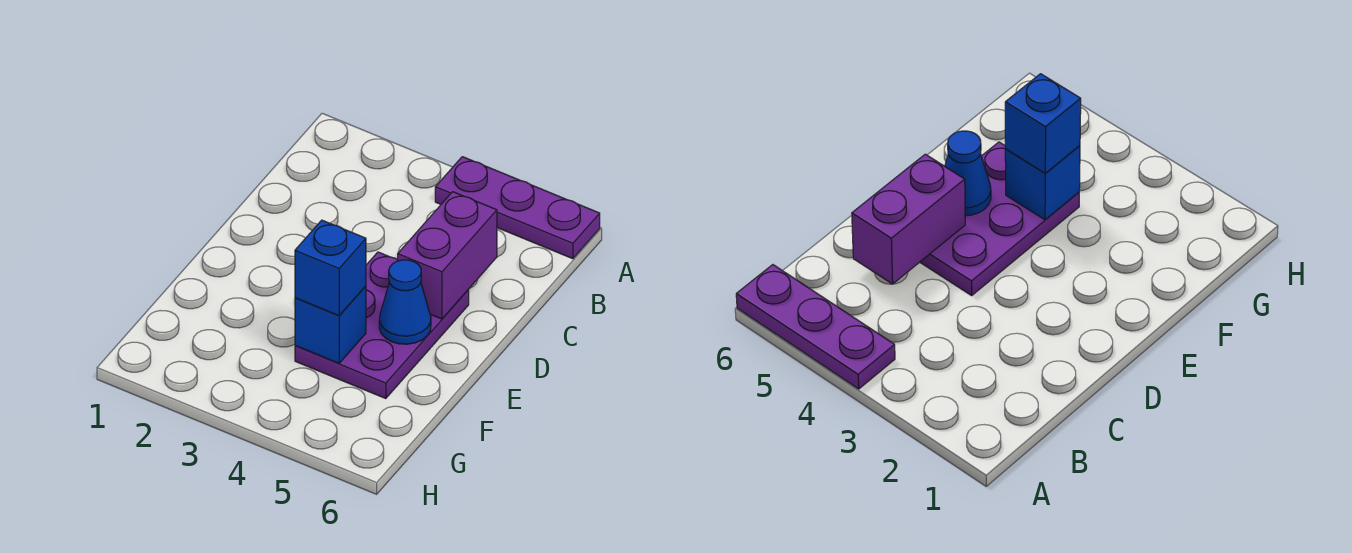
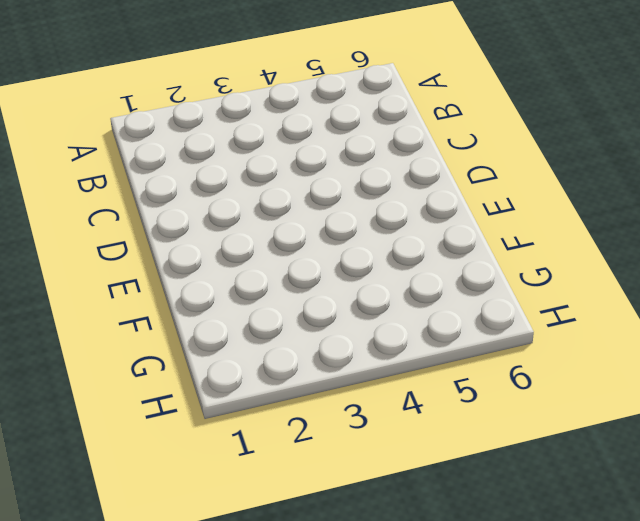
none -> purple plate A4:A6 level 1
none -> purple plate D4:F5 level 1

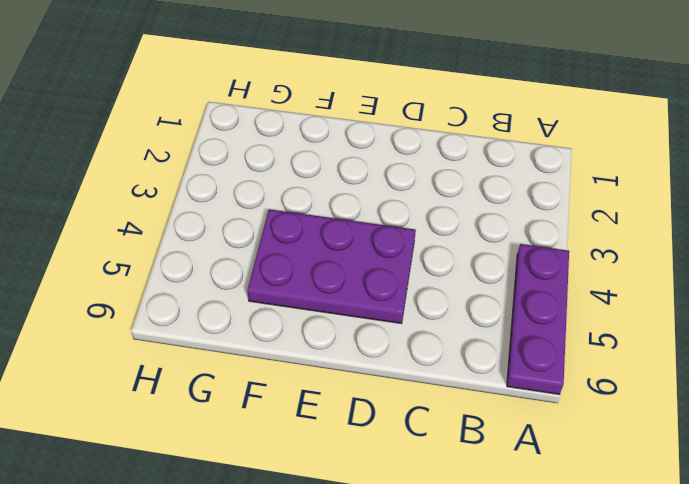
none -> purple brick C5:D5 level 2
none -> blue cone E5 level 2

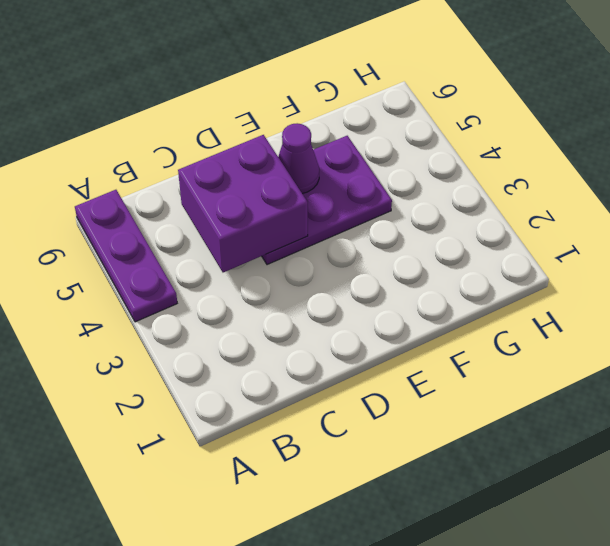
purple brick C4:D5 level 2 -> purple brick C5:D5 level 2
purple cone E5 level 2 -> blue cone E5 level 2
none -> blue brick F4 level 2
none -> blue brick F4 level 3

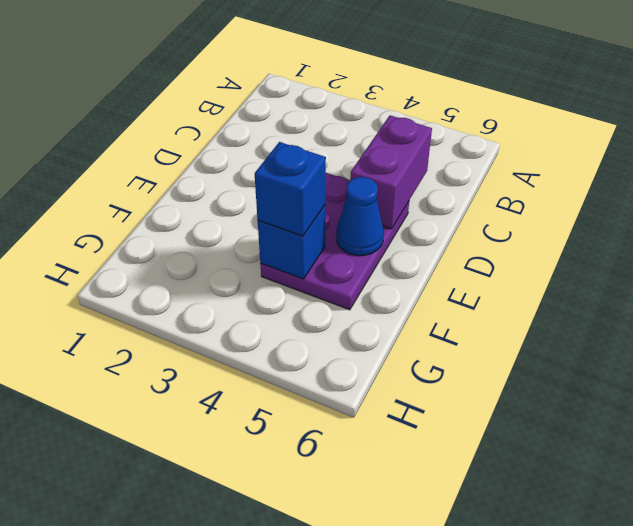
none -> purple plate A4:A6 level 1

